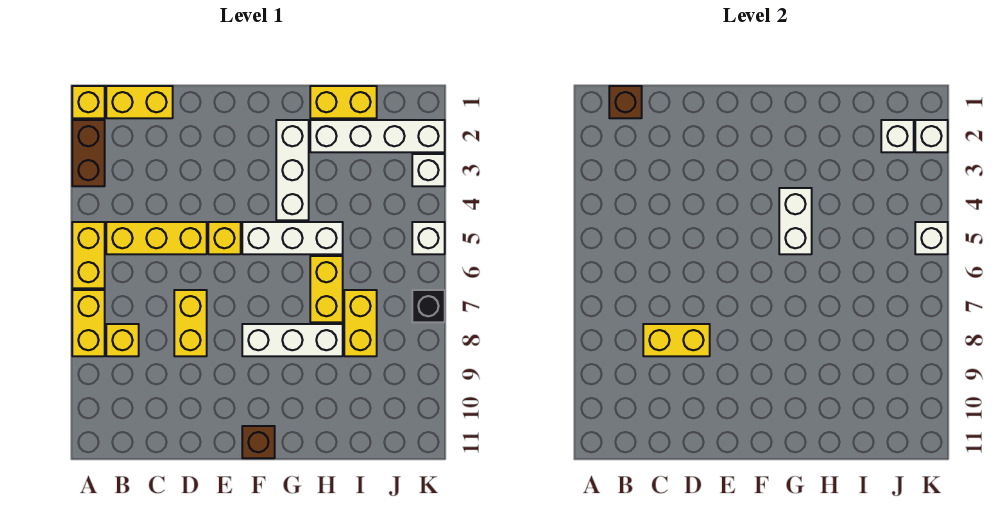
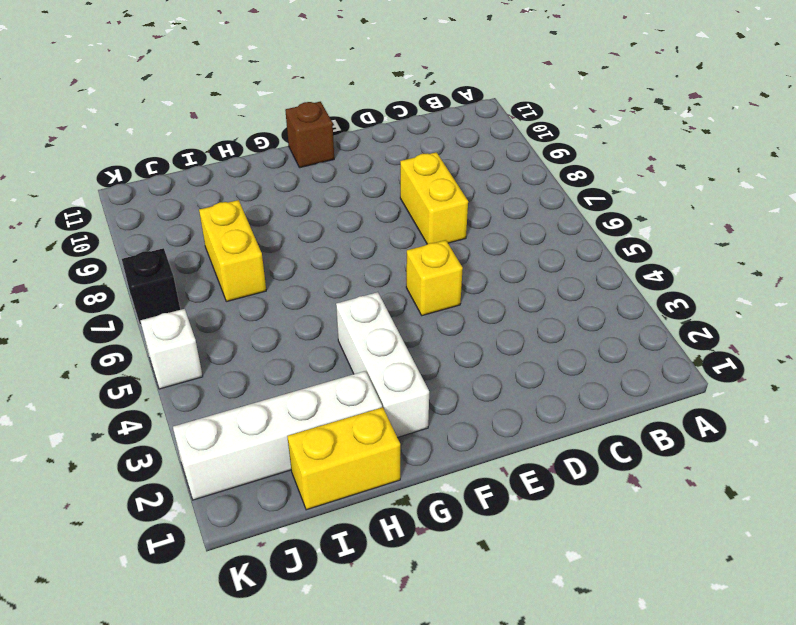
none -> yellow brick A1 level 1
none -> brown brick A2:A3 level 1
none -> yellow brick A5:A6 level 1

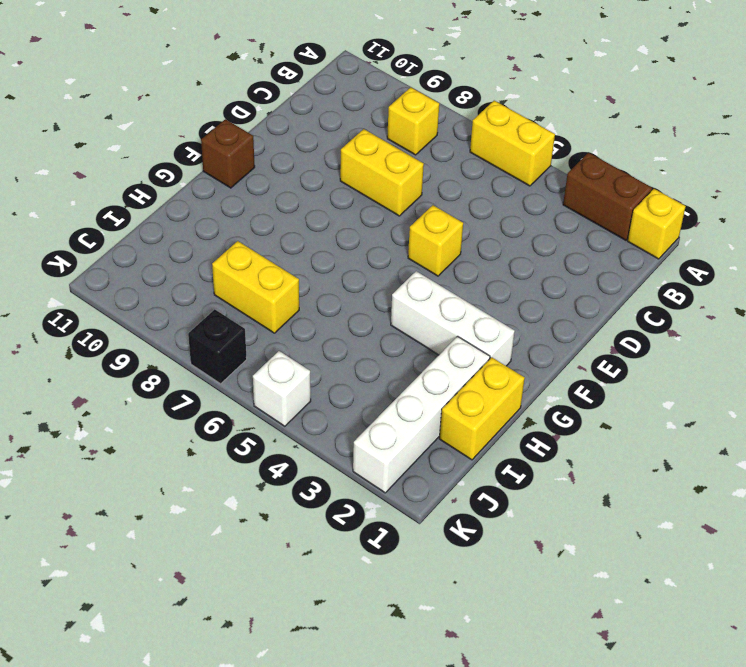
none -> yellow brick A7:A8 level 1
none -> yellow brick B1:C1 level 1
none -> yellow brick B5:D5 level 1

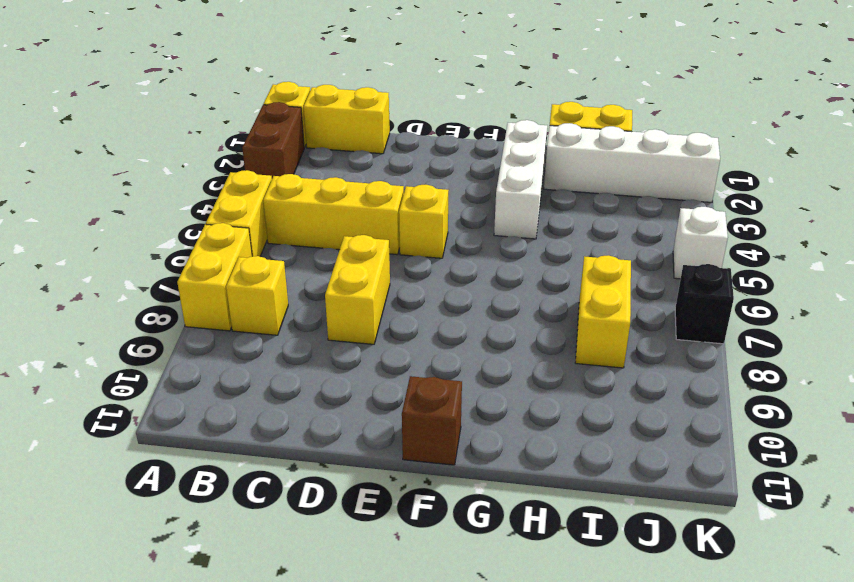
none -> white brick F5:H5 level 1
none -> white brick F8:H8 level 1
none -> yellow brick H6:H7 level 1

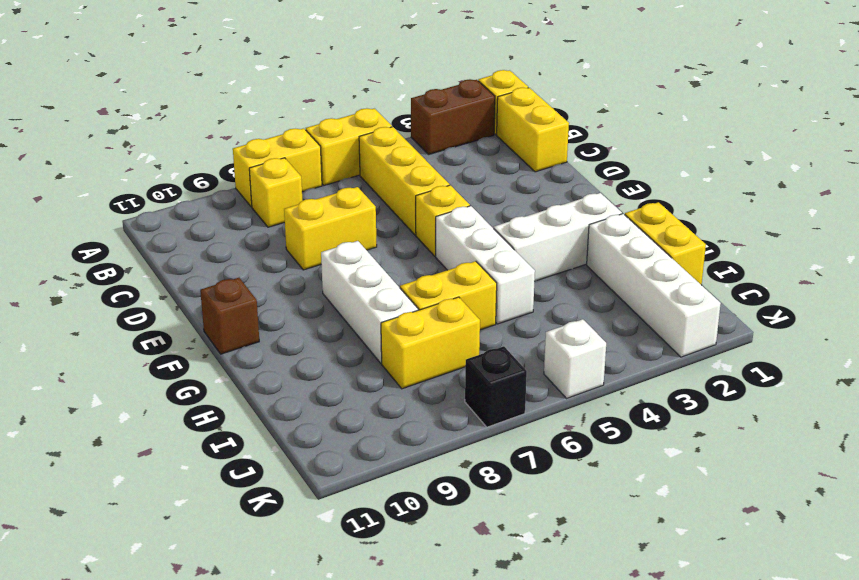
none -> white brick K3 level 1
none -> brown brick B1 level 2
none -> yellow brick C8:D8 level 2

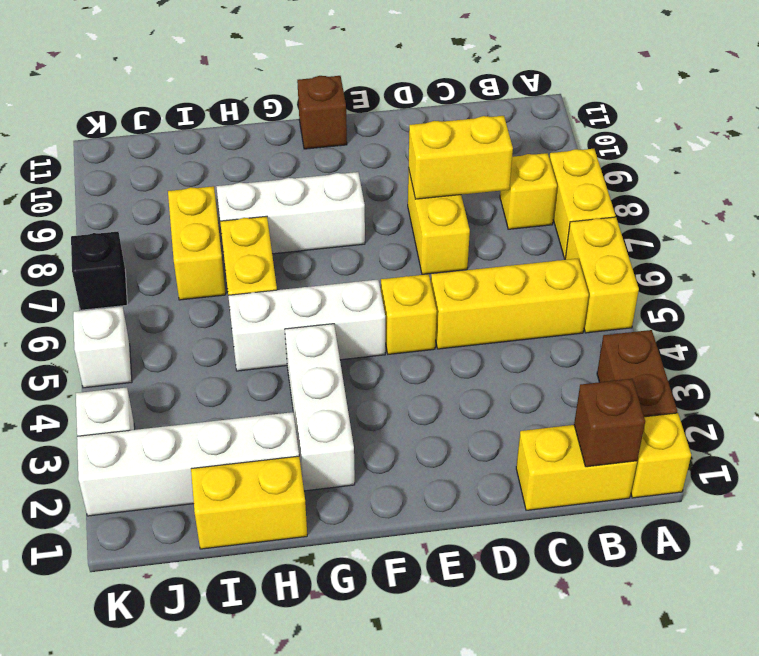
none -> white brick G4:G5 level 2
none -> white brick J2 level 2
none -> white brick K2 level 2

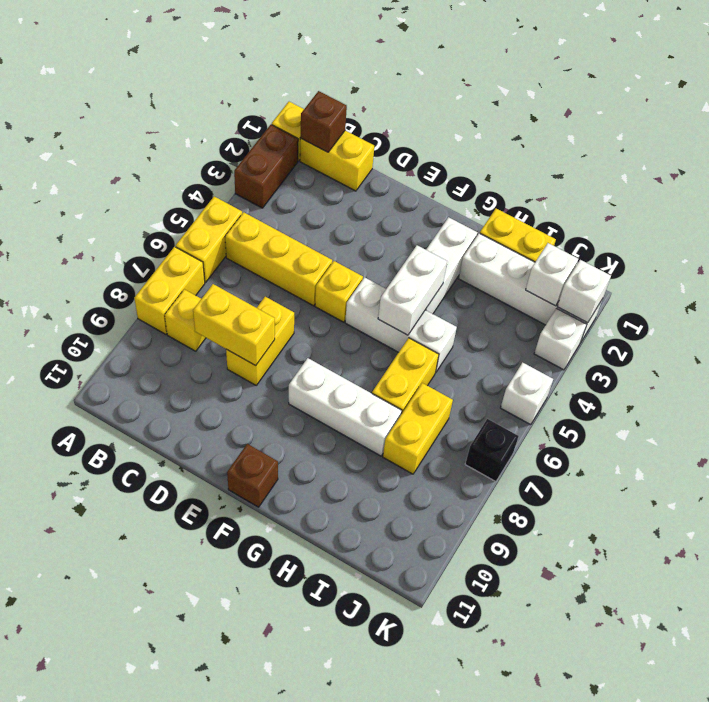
none -> white brick K5 level 2

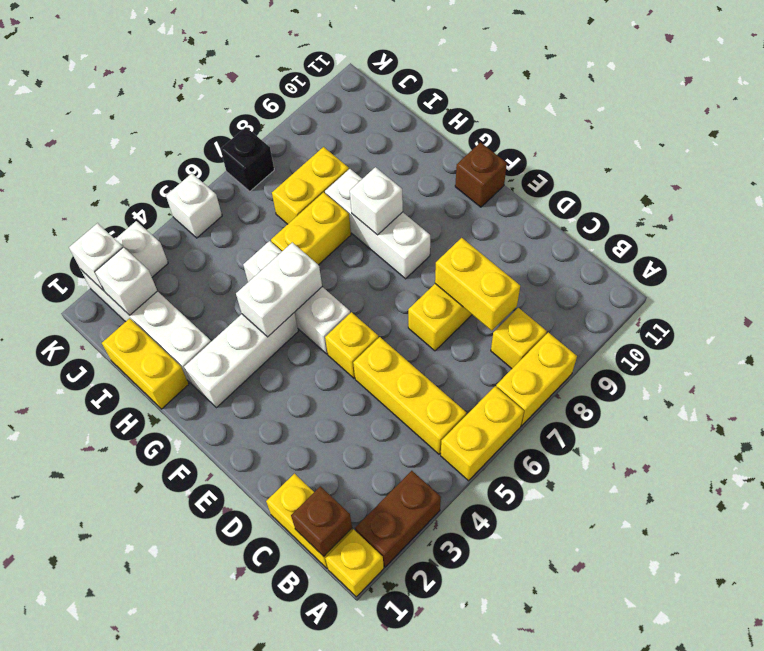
white brick G8 level 2 -> white brick K5 level 2

